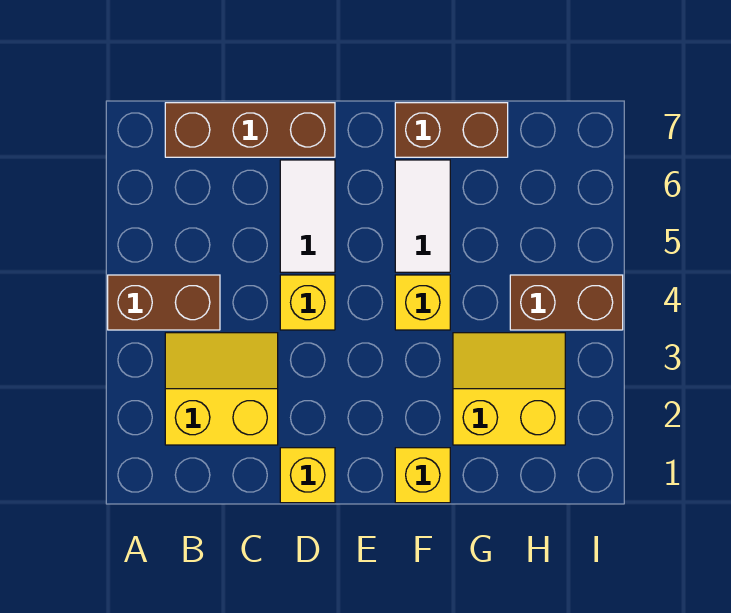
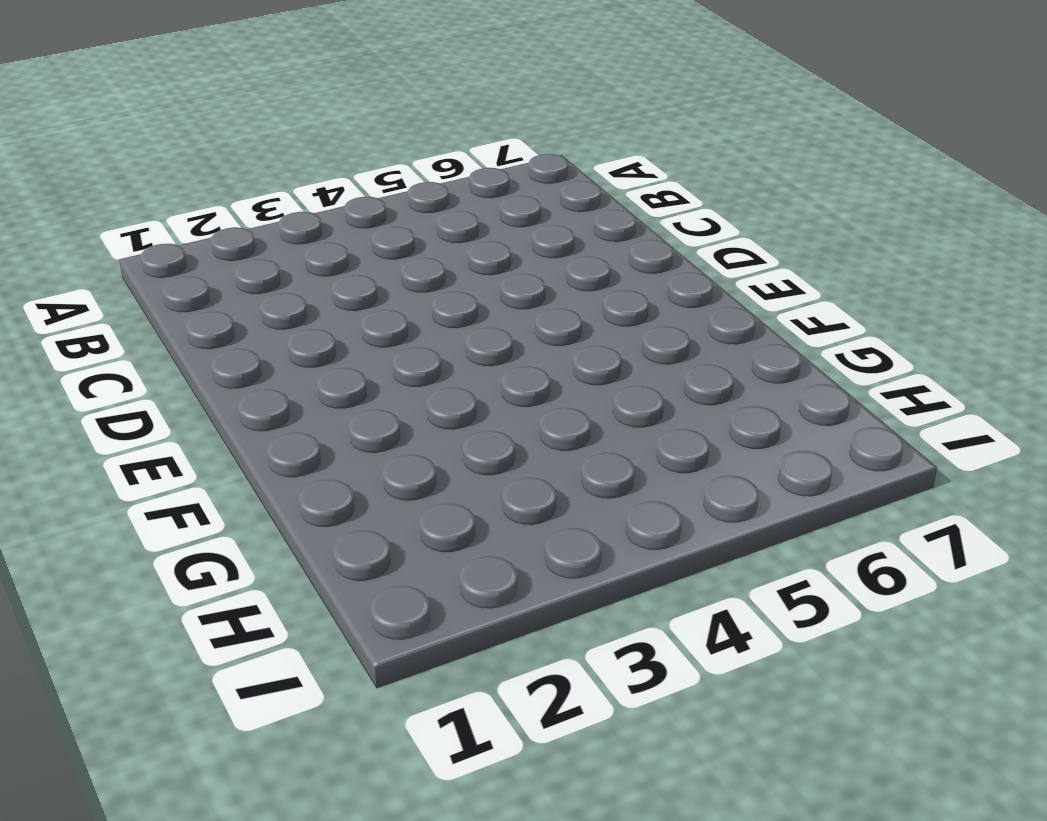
none -> brown brick A4:B4 level 1
none -> yellow slope B2:C3 level 1 top 2
none -> brown brick B7:D7 level 1

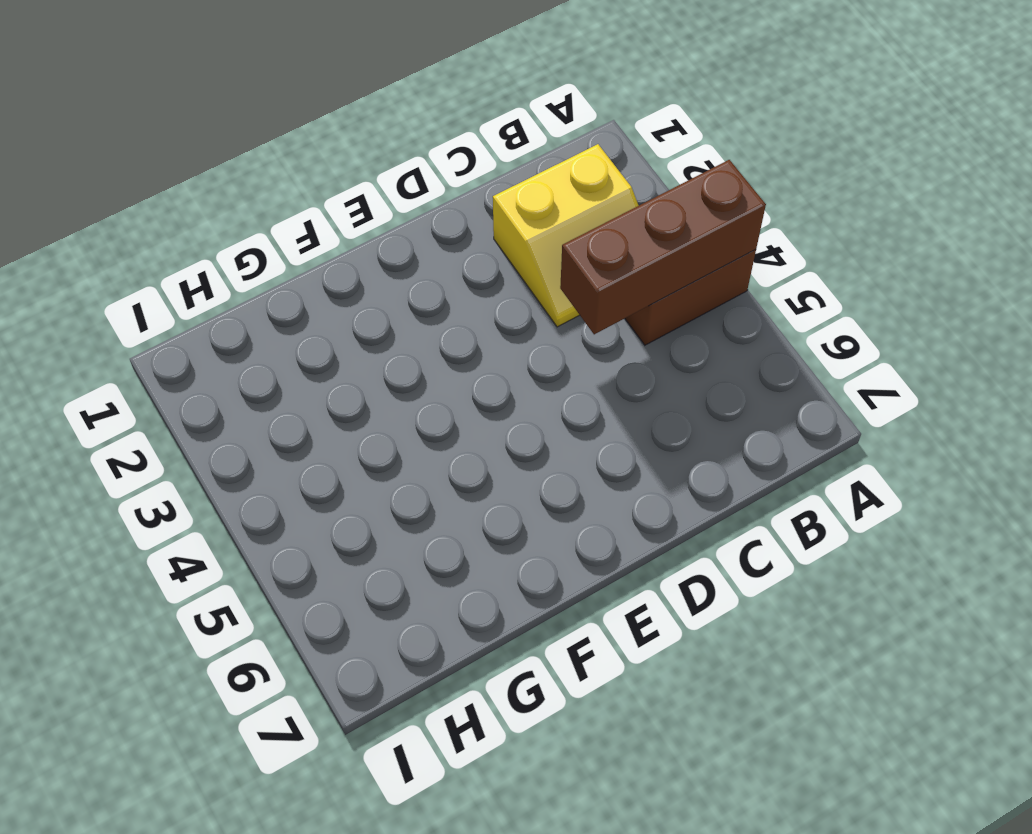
brown brick A4:C4 level 2 -> brown brick B7:D7 level 1
none -> yellow brick D1 level 1
none -> yellow brick D4 level 1
none -> white tile D5:D6 level 1

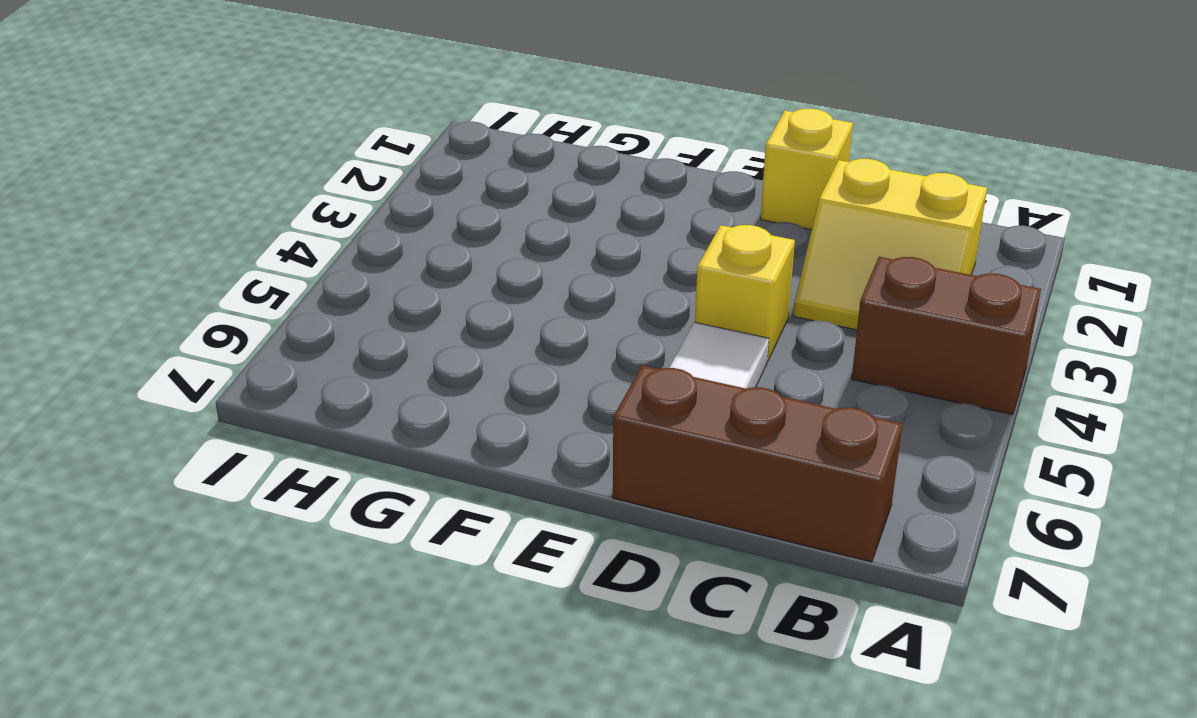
none -> yellow brick F1 level 1
none -> yellow brick F4 level 1
none -> white tile F5:F6 level 1

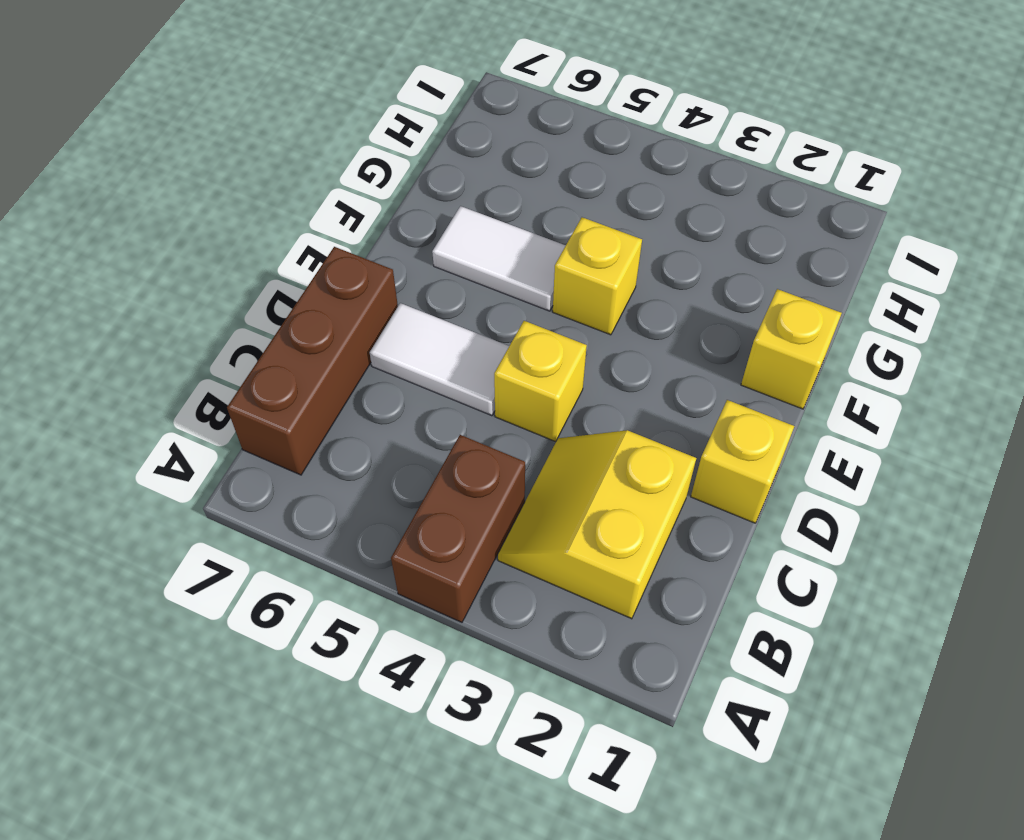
none -> brown brick F7:G7 level 1
none -> yellow slope G2:H3 level 1 top 2
none -> brown brick H4:I4 level 1

